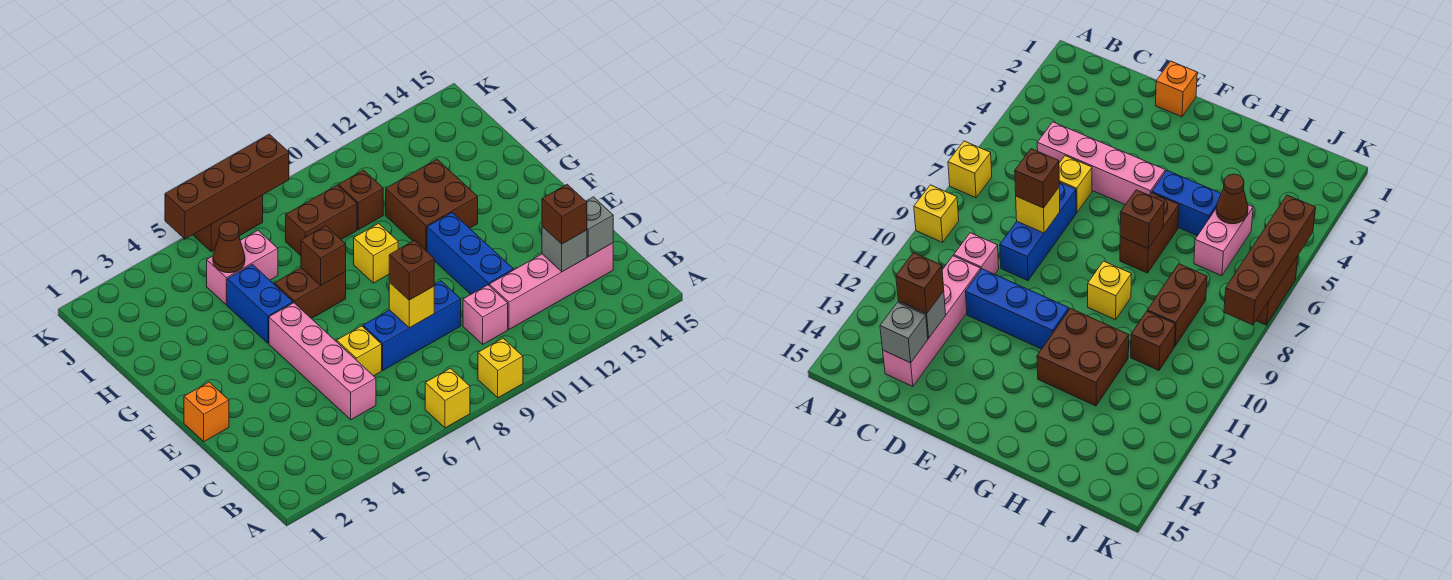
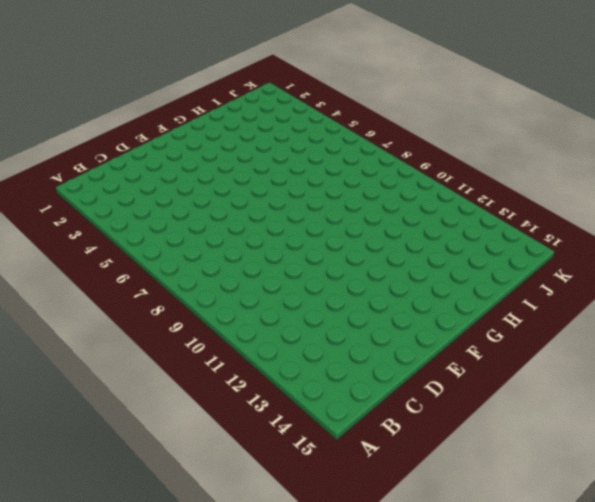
none -> yellow brick A7 level 1
none -> yellow brick A9 level 1
none -> pink brick C5:F5 level 1

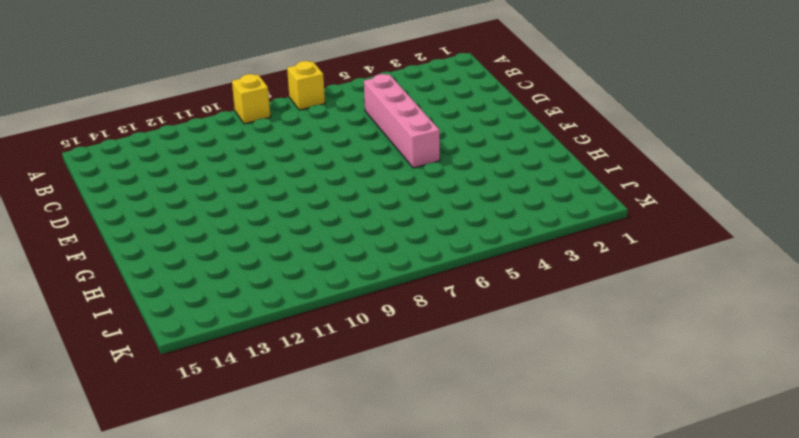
none -> pink brick C10 level 1
none -> pink brick C11:C14 level 1
none -> yellow brick D6 level 1

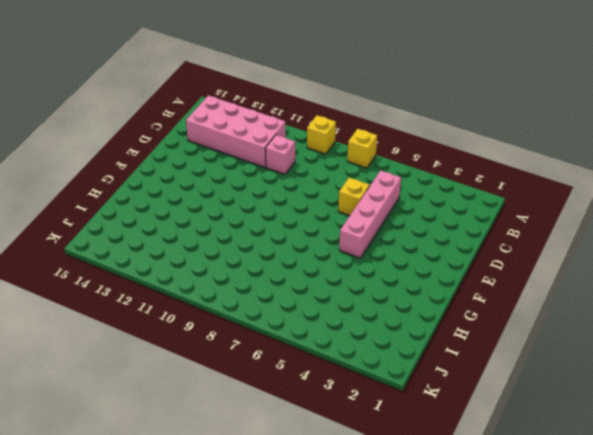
pink brick B11:C14 level 1 -> pink brick C11:C14 level 1
none -> blue brick D7:D9 level 1
none -> blue brick D11:F11 level 1
none -> orange brick E1 level 1

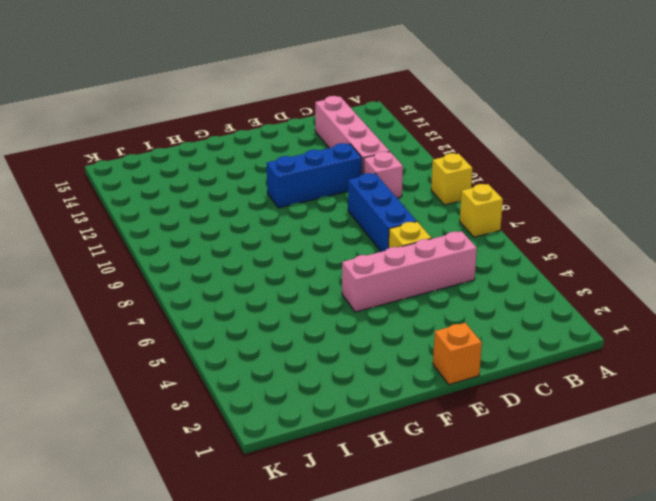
none -> blue brick G5:H5 level 1
none -> brown brick G6:G7 level 1
none -> yellow brick G9 level 1

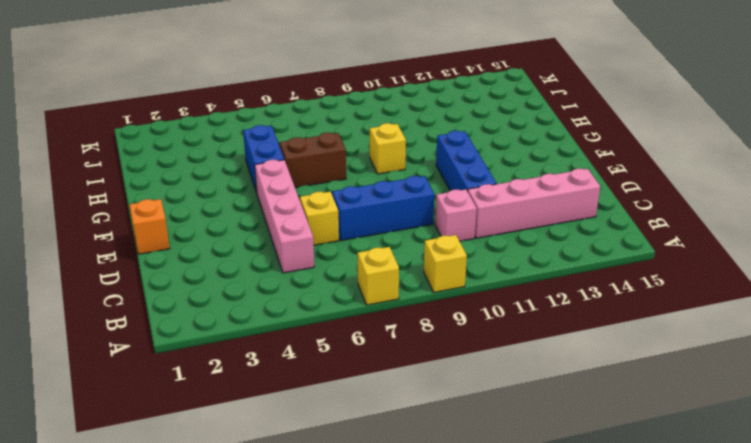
none -> brown brick G11:H12 level 1
none -> pink brick I5:I6 level 1
none -> brown brick I8:I9 level 1

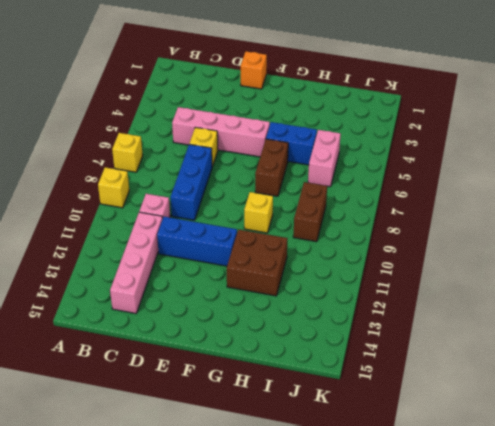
none -> brown brick I10 level 1
none -> brown brick K6:K7 level 1
none -> grey brick C13 level 2

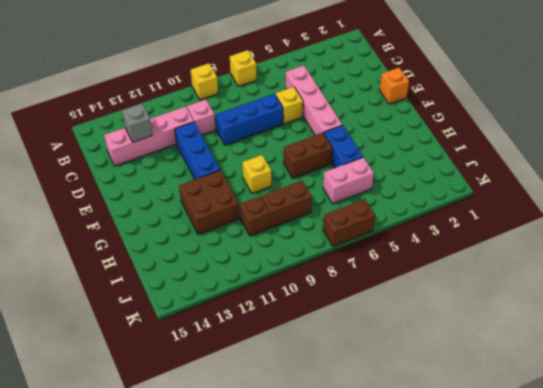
none -> grey brick C14 level 2
none -> yellow brick D8 level 2
none -> brown brick G7 level 2

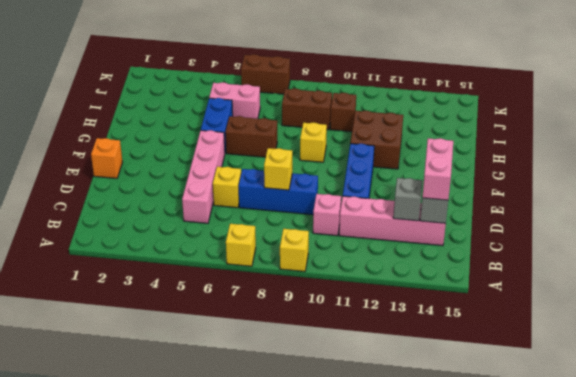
pink brick C14:D14 level 3 -> none
none -> brown brick G7 level 2
none -> brown cone I5 level 2
none -> brown brick K5:K8 level 2

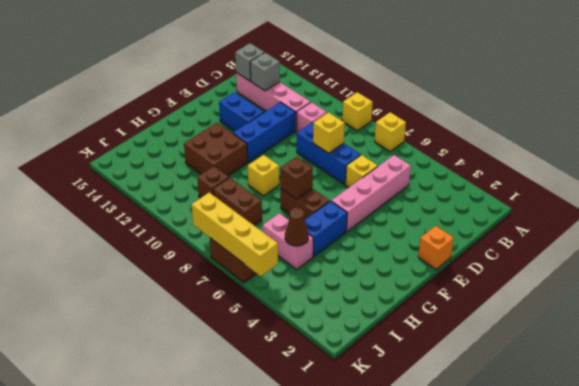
blue brick E12:E13 level 1 -> none
yellow brick K5:K8 level 2 -> brown brick K5:K8 level 2
none -> brown brick C13 level 3
none -> brown brick D8 level 3

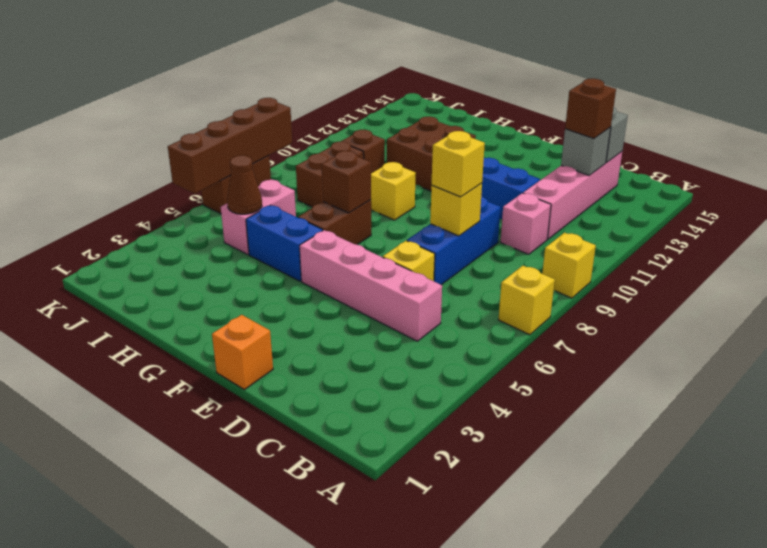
yellow brick D8 level 3 -> brown brick D8 level 3

